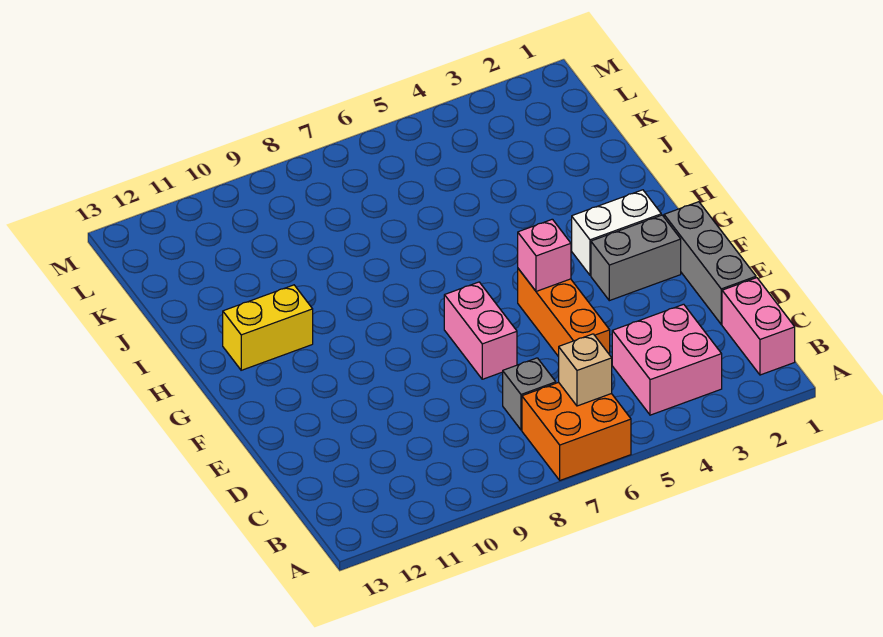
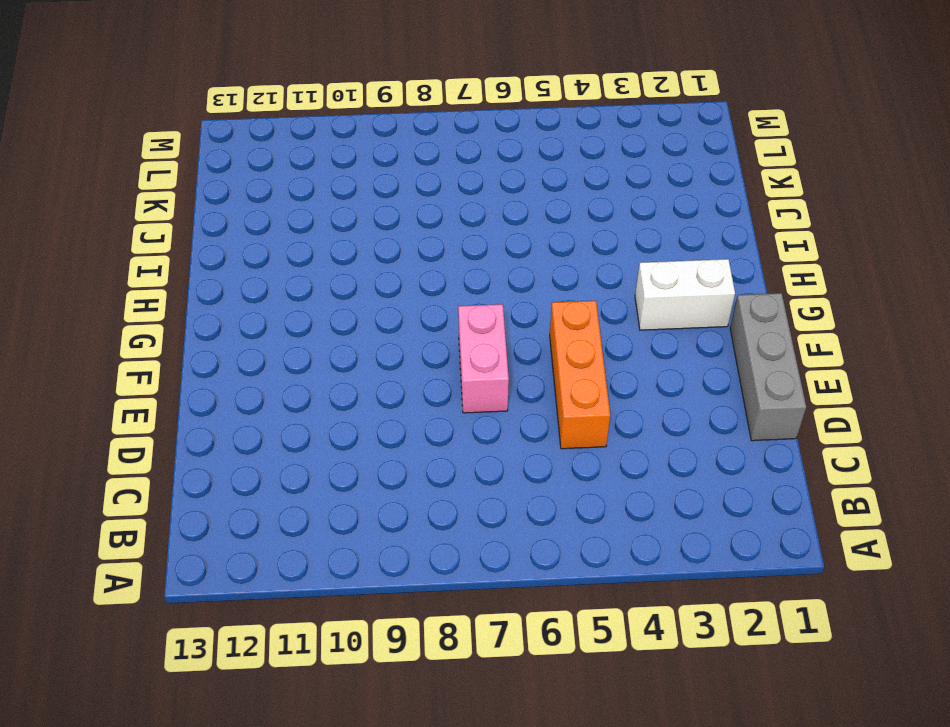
none -> orange brick A6:B7 level 1
none -> pink brick B1:C1 level 1
none -> pink brick B3:C4 level 1

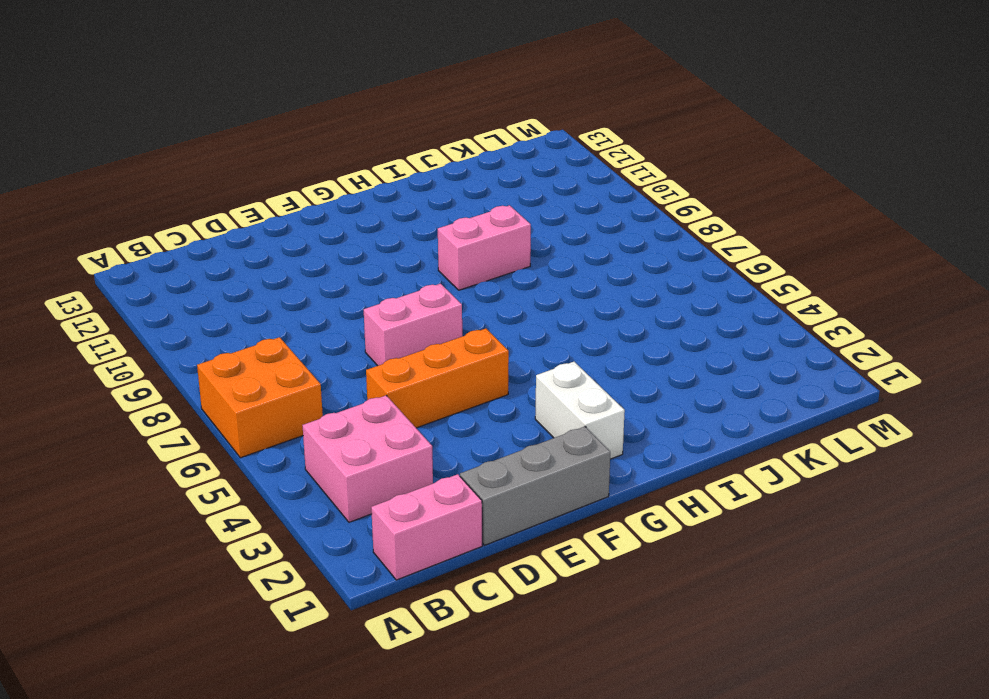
pink brick H9:I9 level 1 -> none
none -> grey brick C7 level 1
none -> grey brick F2:F3 level 1
none -> yellow brick H11:H12 level 1

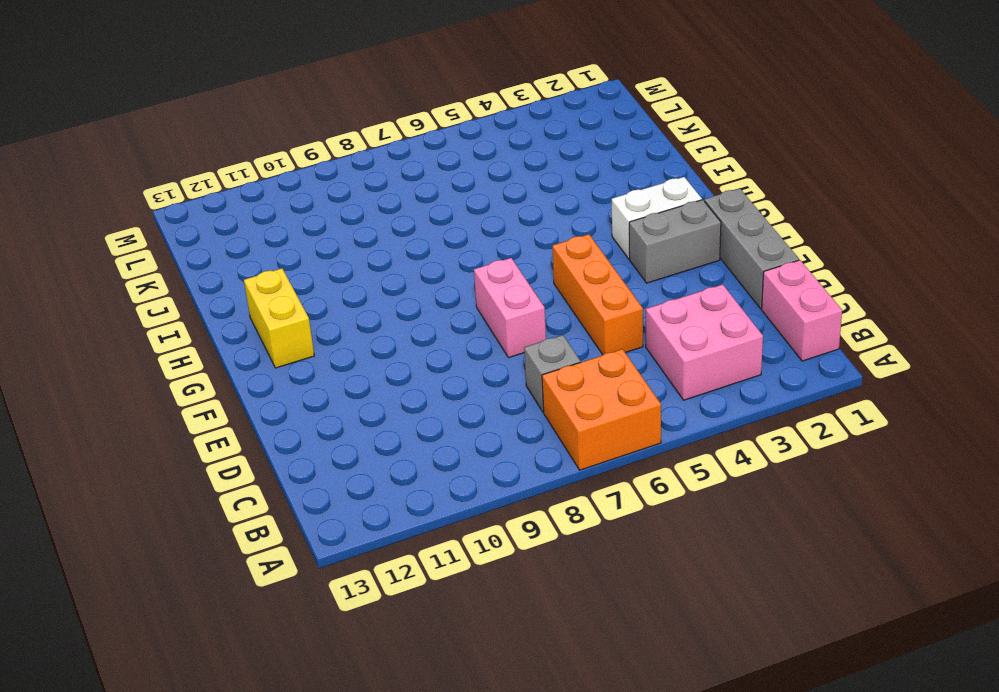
yellow brick G12:H12 level 1 -> yellow brick H11:H12 level 1
none -> tan brick B6 level 2
none -> pink brick F5 level 2

